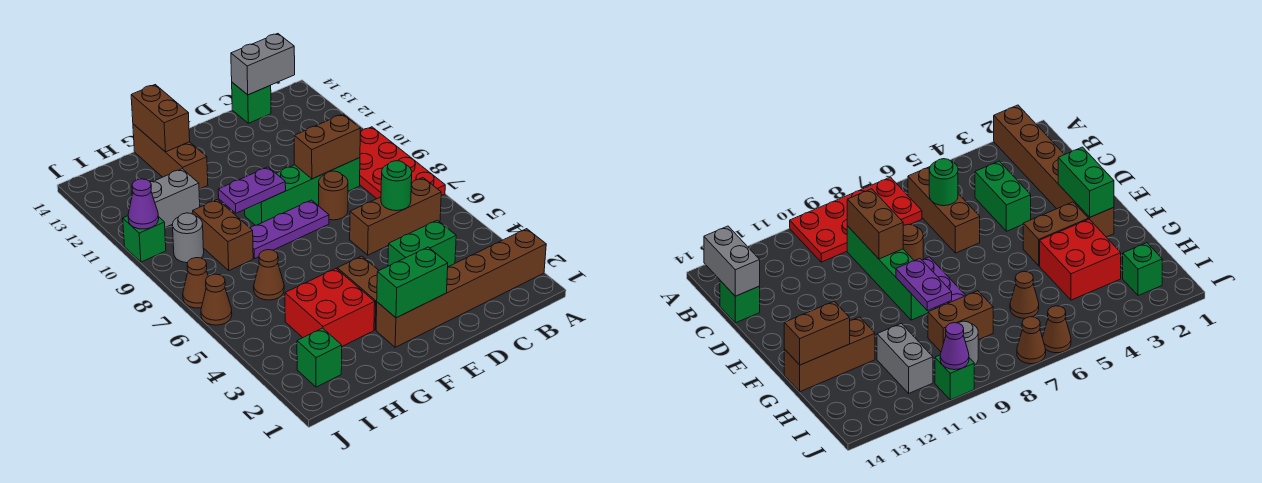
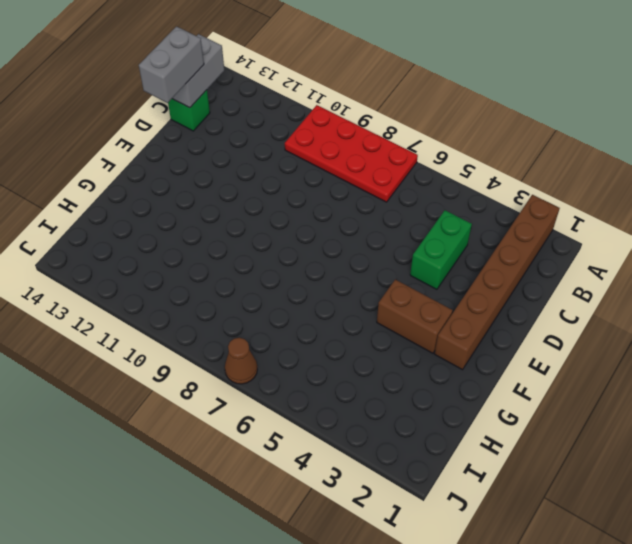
grey brick C14:D14 level 3 -> grey brick H11:I11 level 1
none -> brown brick B6:D6 level 1
none -> green brick C9:F9 level 1
none -> brown round brick D8 level 1

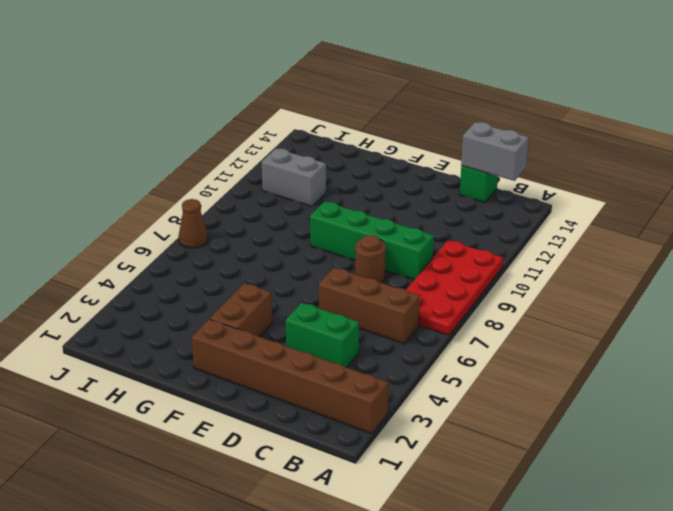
none -> purple plate E8:G8 level 1
none -> red brick G3:H4 level 1
none -> brown brick G12:G14 level 1

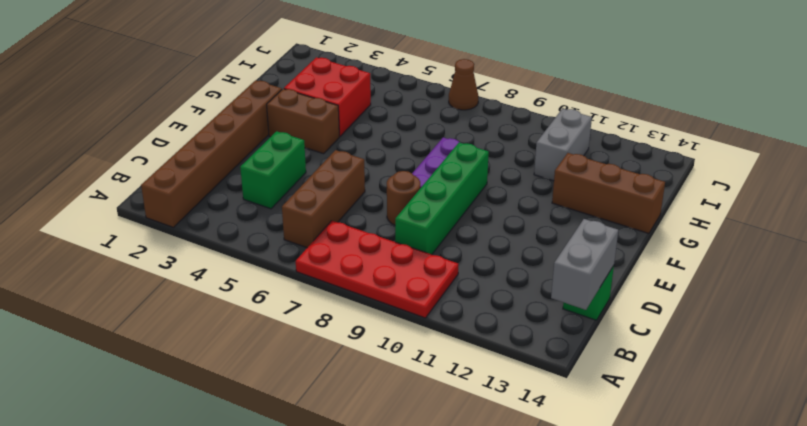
none -> brown cone H6 level 1
none -> brown brick H8:H9 level 1
none -> green brick I2 level 1

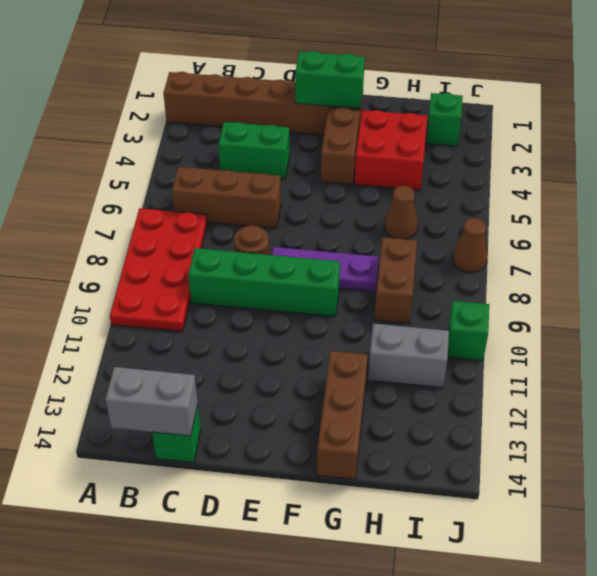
none -> grey round brick I9 level 1
none -> brown cone J6 level 1
none -> green round brick C6 level 2

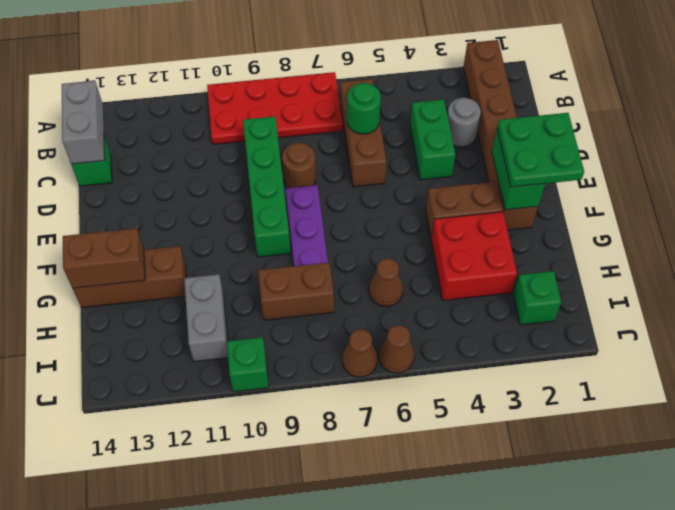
grey round brick C3 level 1 -> grey round brick I9 level 1
green plate E1:F2 level 3 -> none
none -> brown brick C9:D9 level 2
none -> purple plate F9:G9 level 2
none -> purple cone J10 level 2

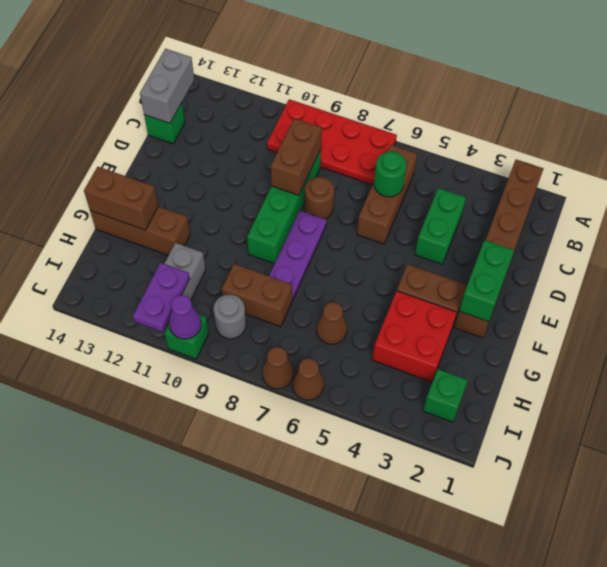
purple plate I11:J11 level 2 -> purple plate F9:G9 level 2

